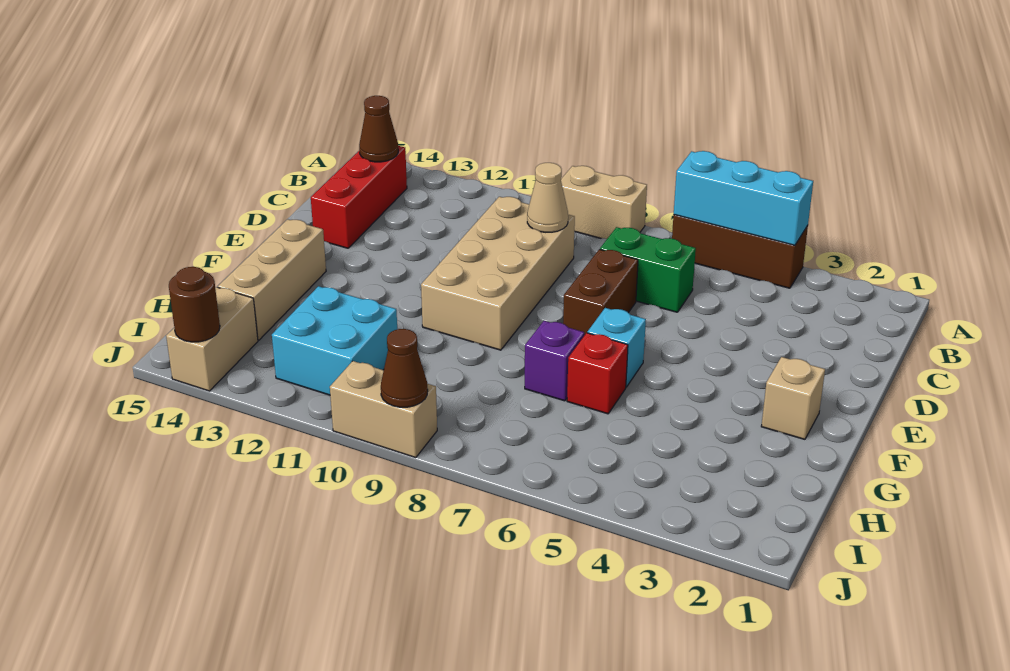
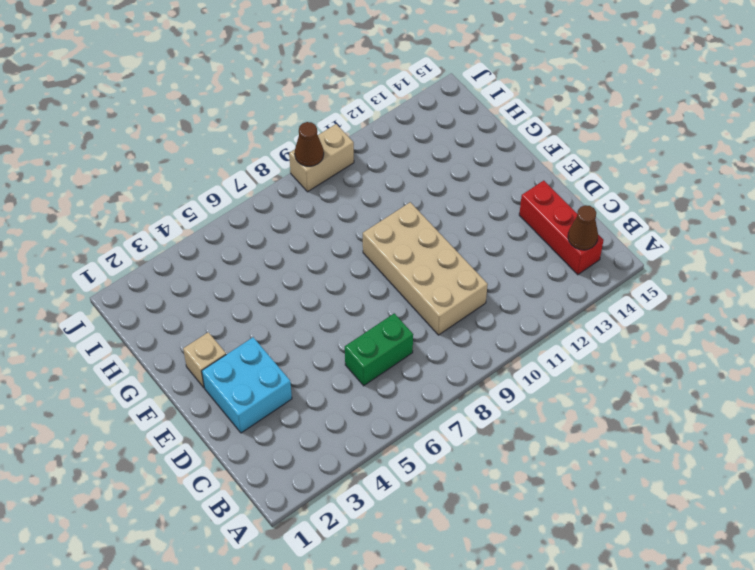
cyan brick D2:E3 level 1 -> cyan brick H11:I12 level 1
none -> brown brick A4:A6 level 1
none -> tan brick A8:A9 level 1
none -> brown brick D7:E7 level 1

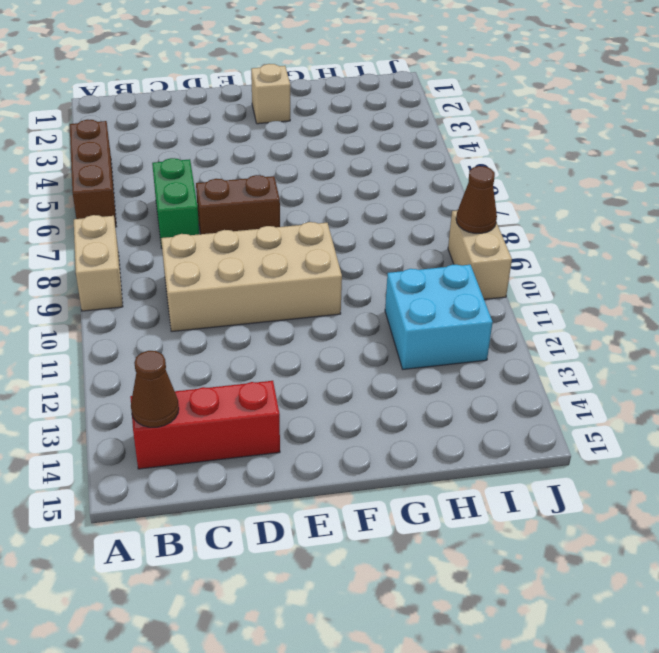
none -> cyan brick F6 level 1
none -> tan brick F14:H14 level 1
none -> red brick G6 level 1

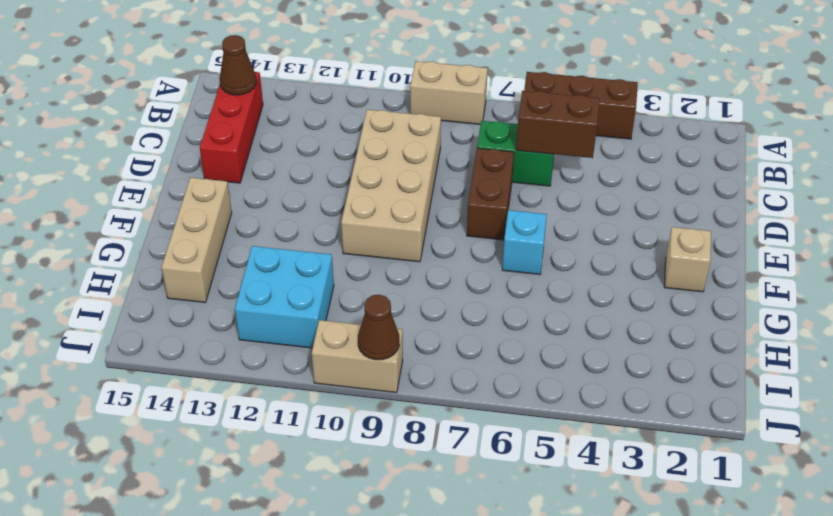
brown brick C5:C6 level 2 -> none
none -> red brick G6 level 1
none -> purple brick G7 level 1
none -> tan brick I14:J14 level 1

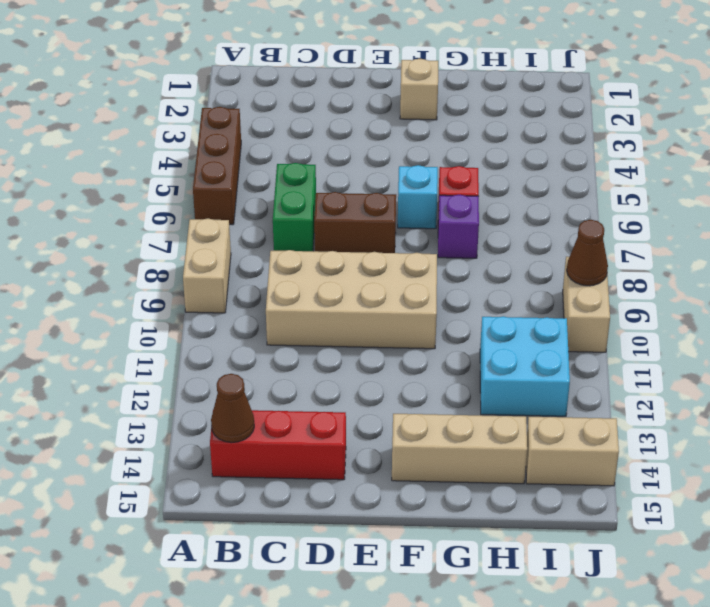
none -> cyan brick A4:A6 level 2
none -> tan cone C9 level 2
none -> brown round brick J14 level 2

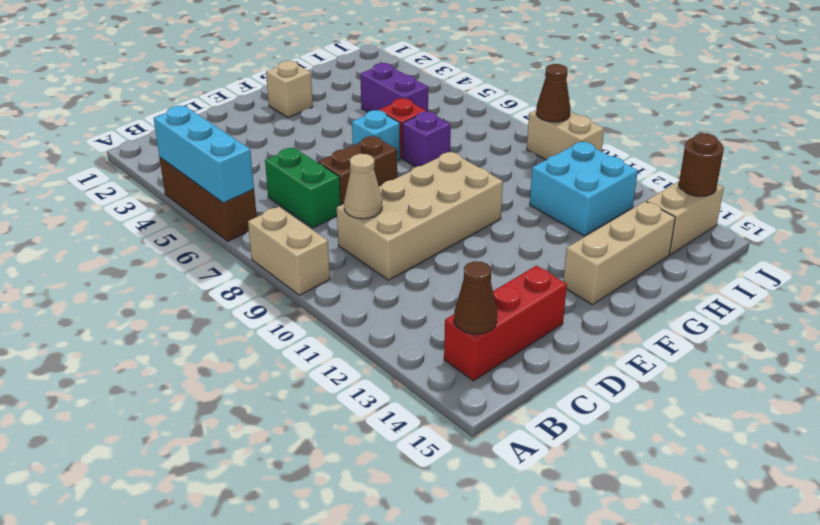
purple brick H4:H5 level 1 -> none

